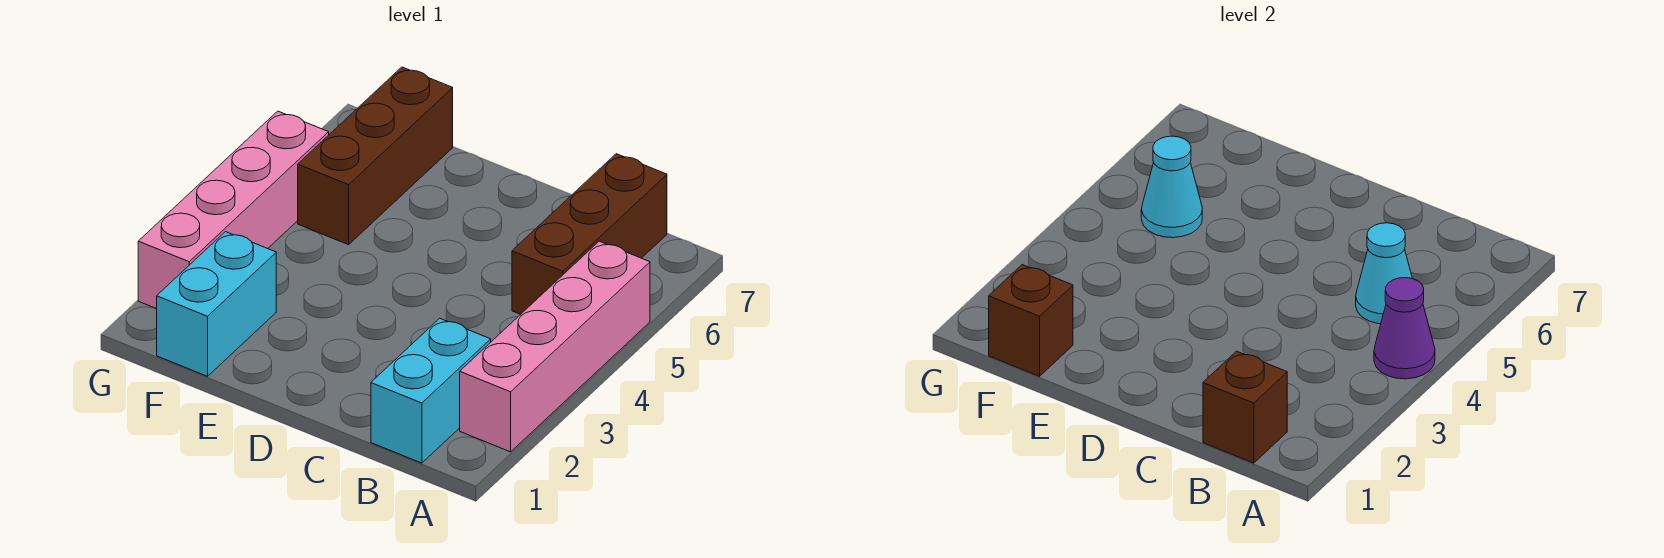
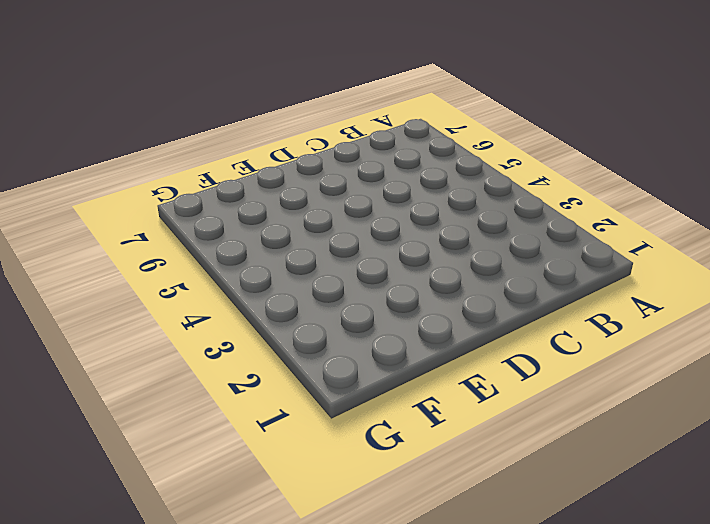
none -> pink brick A2:A5 level 1
none -> cyan brick B1:B2 level 1

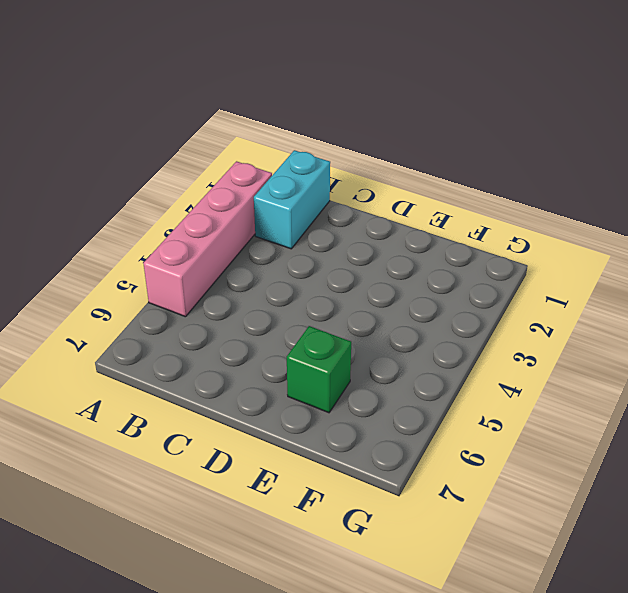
green brick E6 level 1 -> none
none -> brown brick B5:B7 level 1
none -> cyan brick F1:F2 level 1

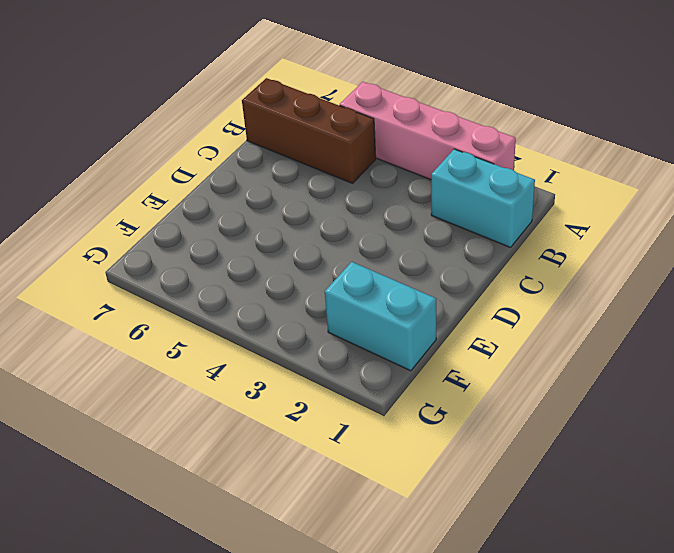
none -> brown brick F5:F7 level 1
none -> pink brick G2:G5 level 1

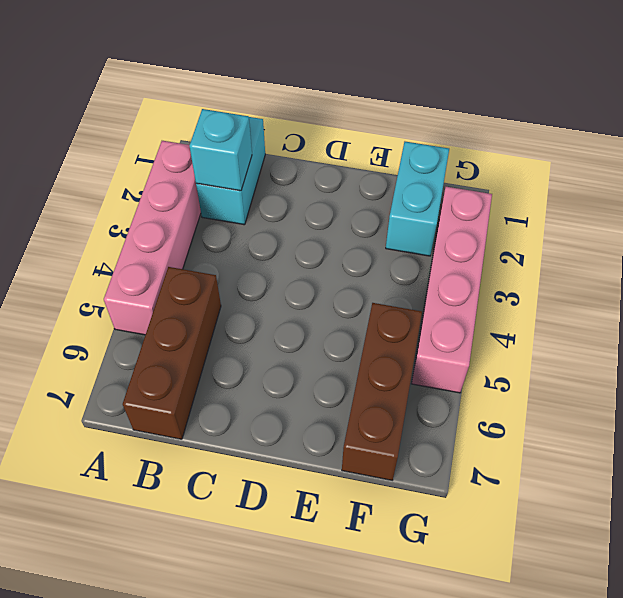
cyan brick B2 level 2 -> none
none -> purple cone A4 level 2
none -> brown brick B1 level 2

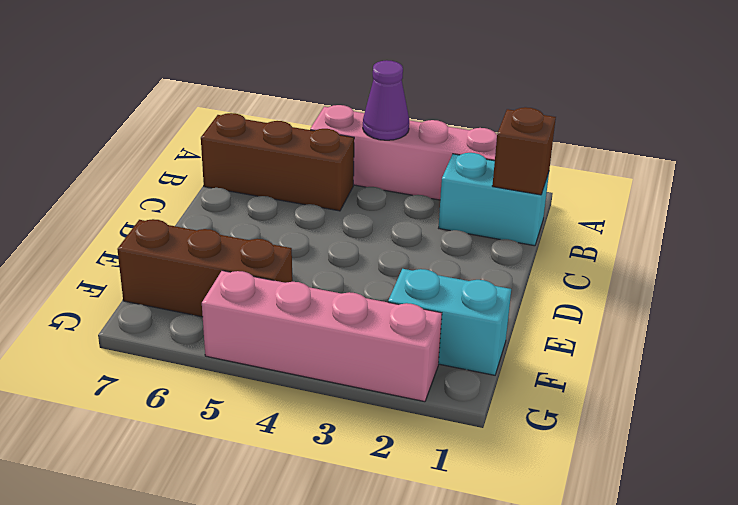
none -> cyan cone B5 level 2
none -> brown brick F1 level 2

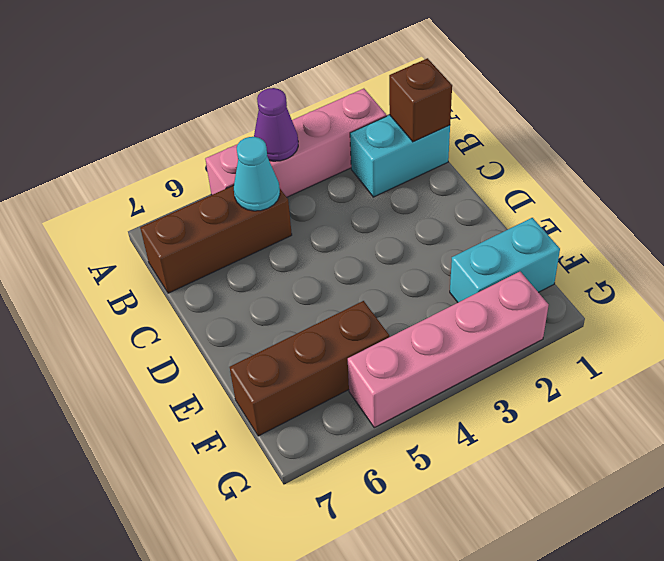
none -> brown brick F1 level 2
none -> cyan cone F5 level 2

